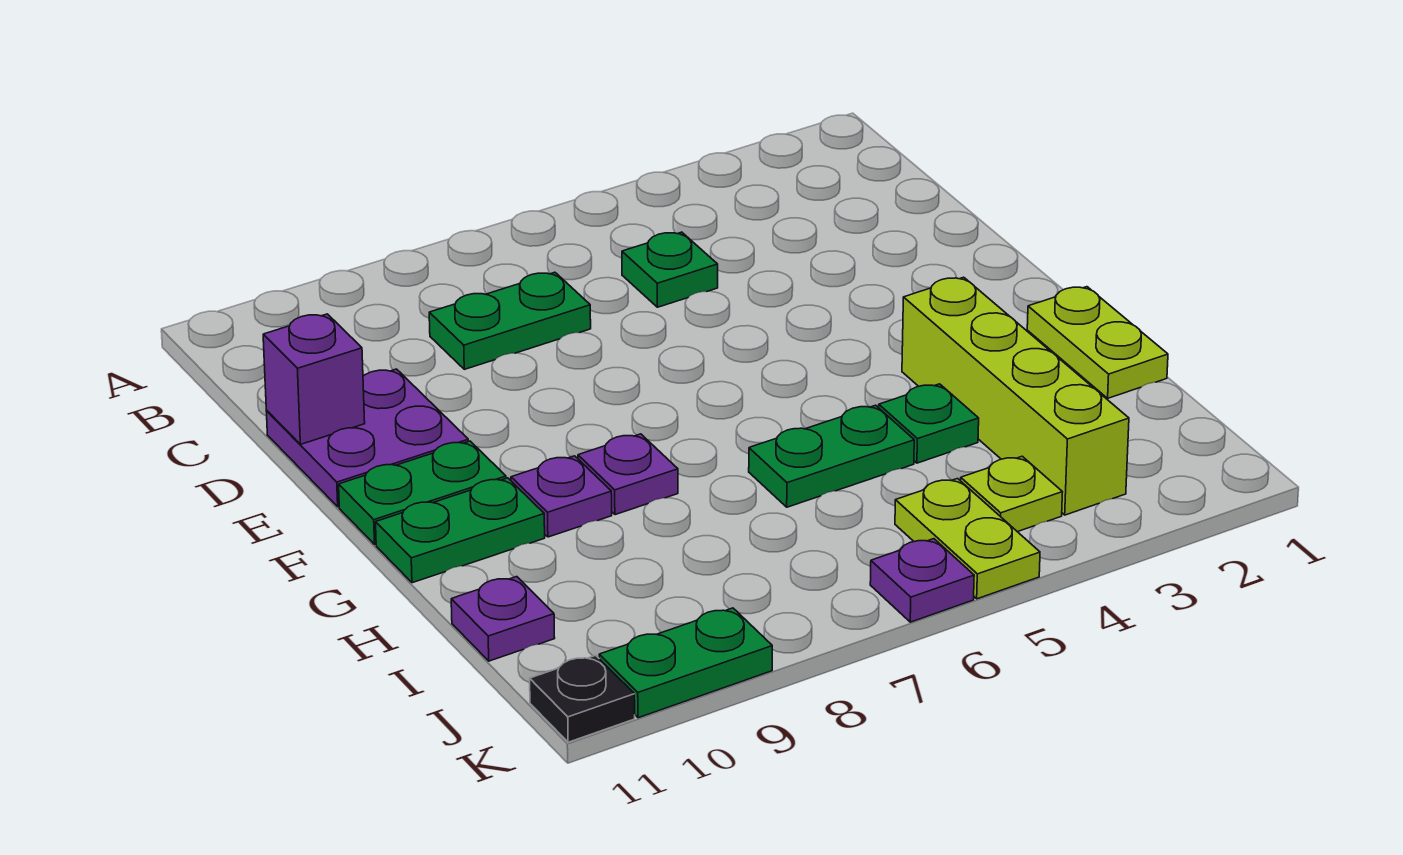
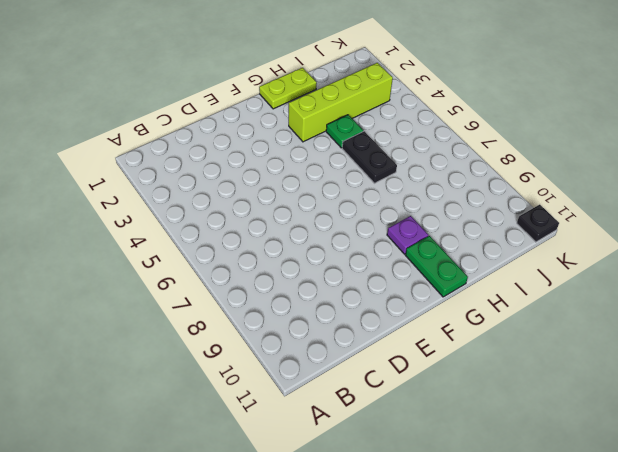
black plate H5:H6 level 1 -> green plate H5:H6 level 1
none -> green plate C5 level 1
none -> green plate C7:C8 level 1
none -> purple plate D10:E11 level 1

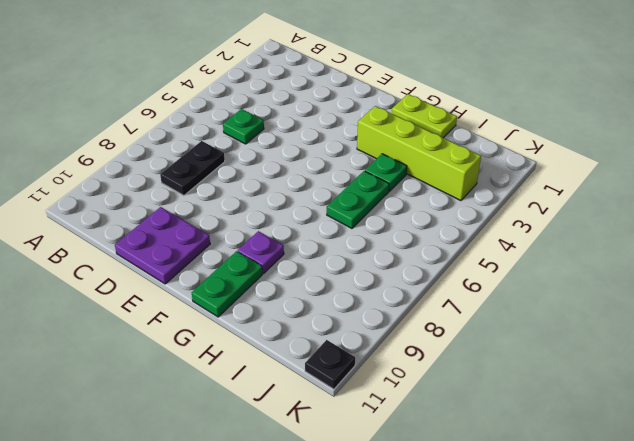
black plate C7:C8 level 1 -> green plate C7:C8 level 1
none -> green plate F10:F11 level 1
none -> purple plate G8 level 1
none -> purple plate I11 level 1

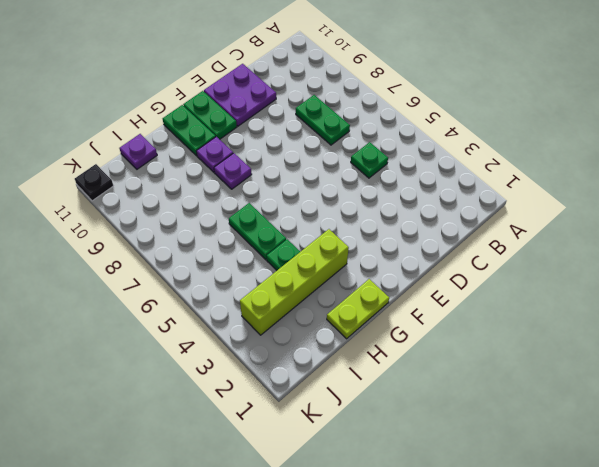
none -> lime plate J4 level 1
none -> lime plate J5:K5 level 1
none -> purple plate K6 level 1

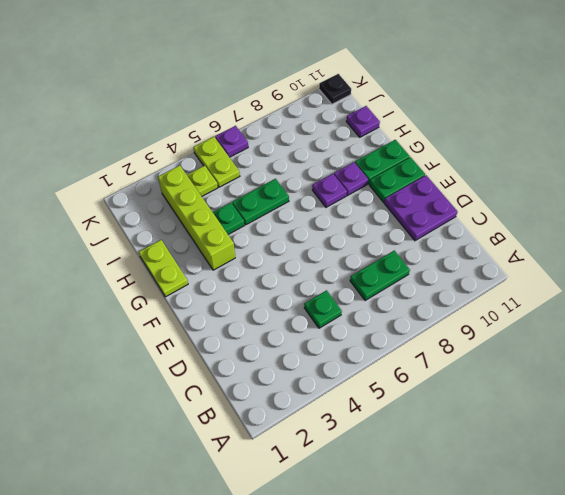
none -> green plate K9:K10 level 1
none -> purple brick D11 level 2

